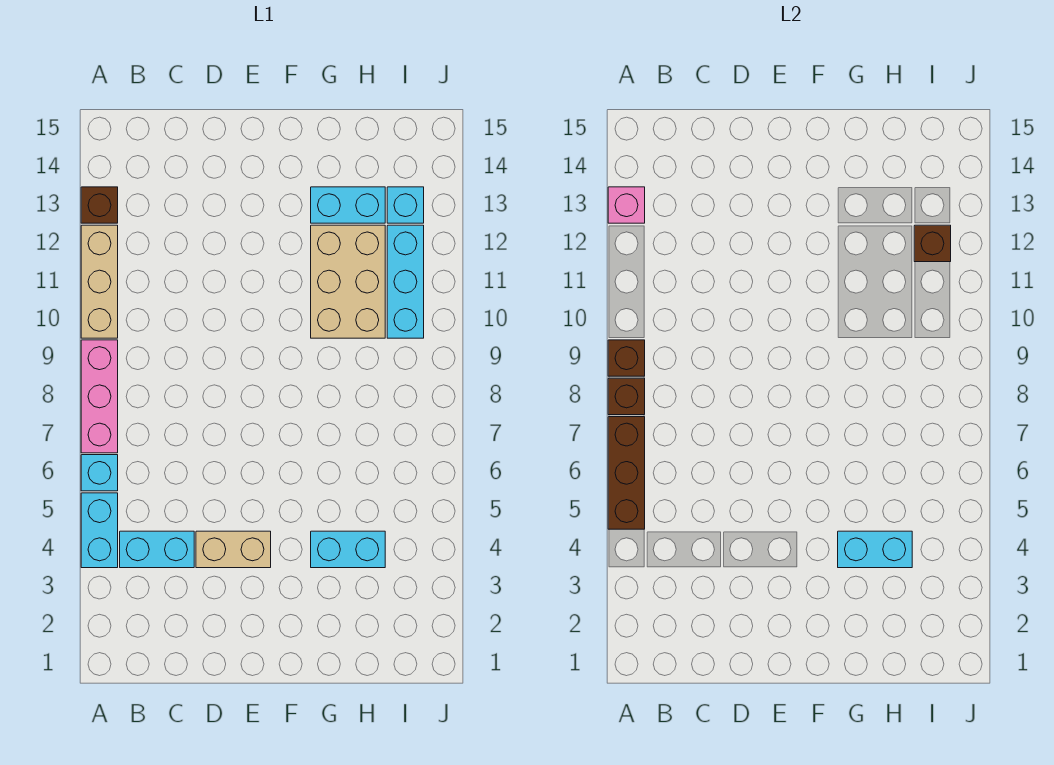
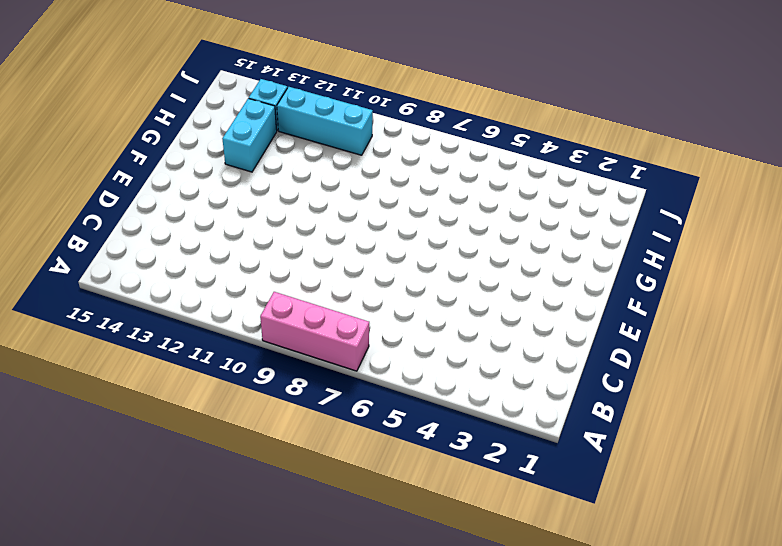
none -> cyan brick A4:A5 level 1
none -> cyan brick A6 level 1
none -> tan brick A10:A12 level 1

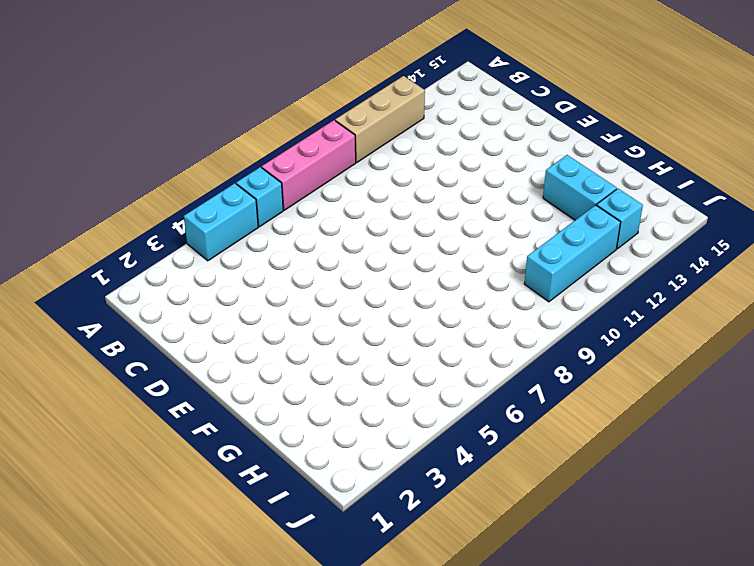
none -> brown brick A13 level 1
none -> cyan brick B4:C4 level 1
none -> tan brick D4:E4 level 1

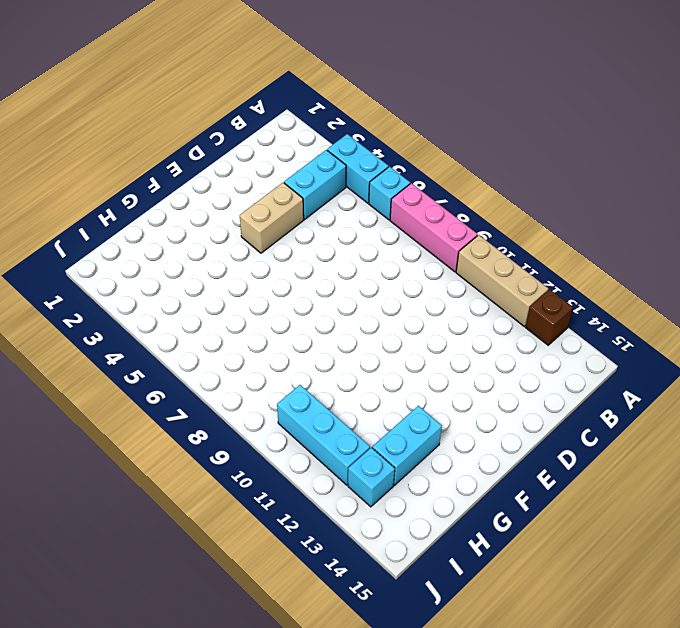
none -> cyan brick G4:H4 level 1
none -> tan brick G10:H12 level 1
none -> brown brick A5:A7 level 2

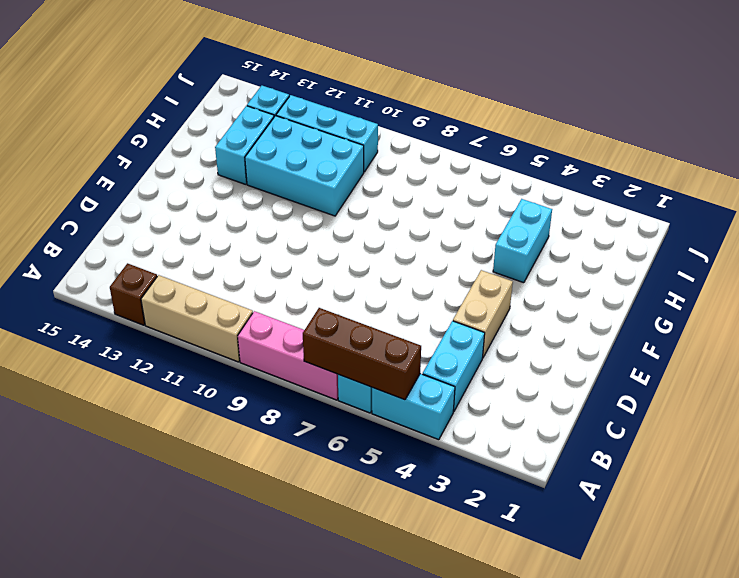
cyan brick G10:H12 level 1 -> tan brick G10:H12 level 1
none -> brown brick A8 level 2
none -> brown brick A9 level 2
none -> pink brick A13 level 2

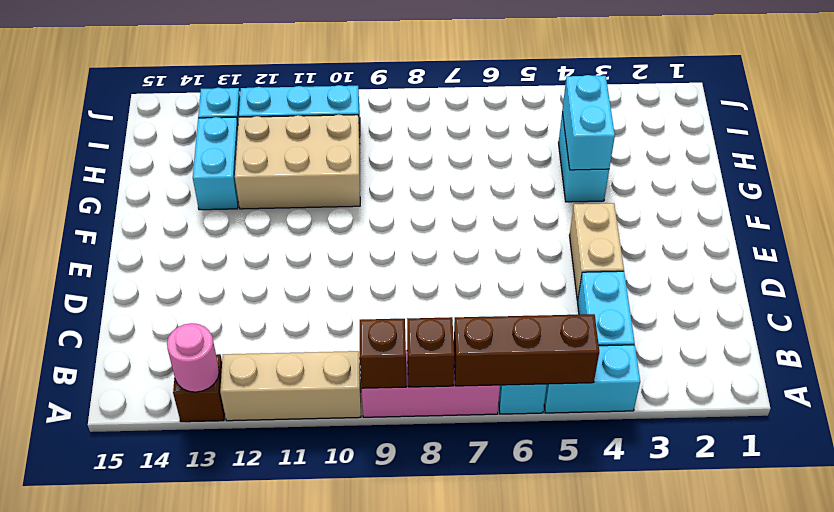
pink round brick A13 level 2 -> pink brick A13 level 2
none -> brown brick I12 level 2

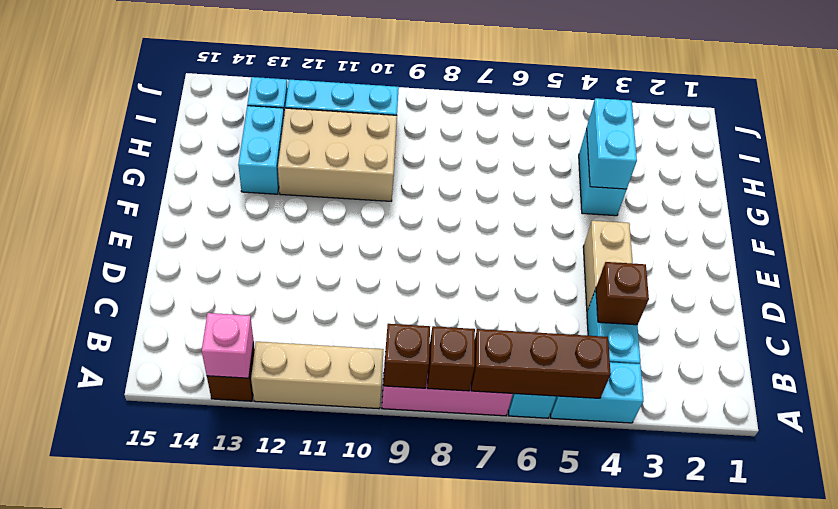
brown brick C4 level 2 -> brown brick I12 level 2

